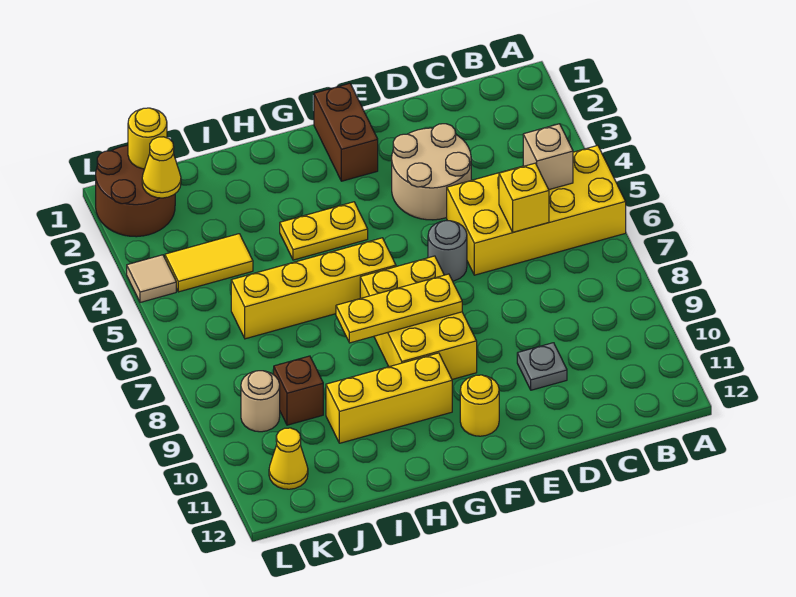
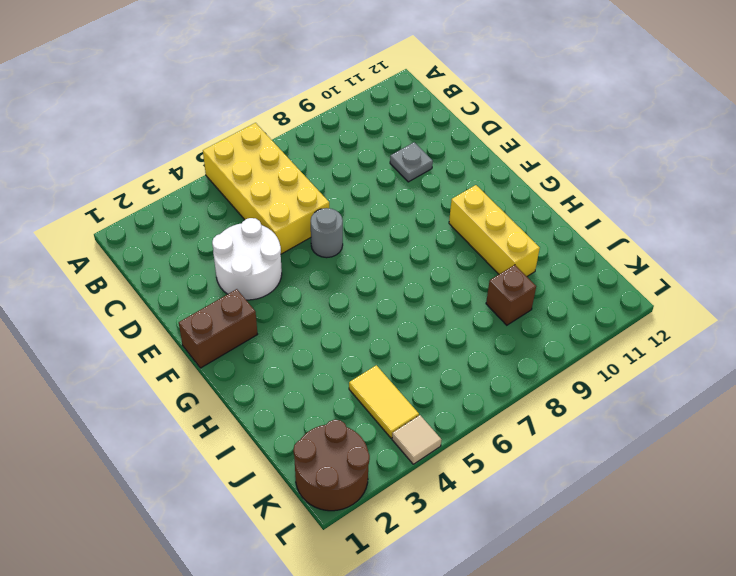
white round brick D3:E4 level 1 -> tan round brick D3:E4 level 1
none -> yellow brick F7:G9 level 1
none -> yellow round brick F11 level 1
none -> yellow plate G4:H4 level 1

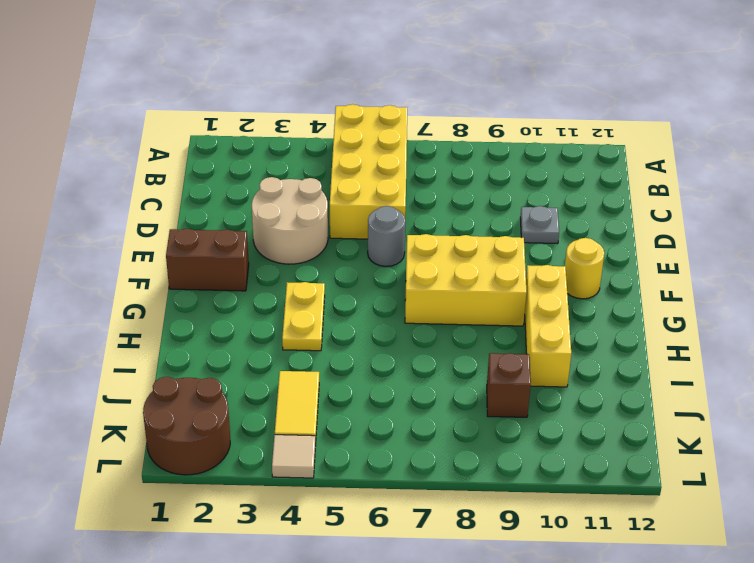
none -> yellow brick G6:J6 level 1
none -> tan round brick K9 level 1
none -> yellow cone K11 level 1

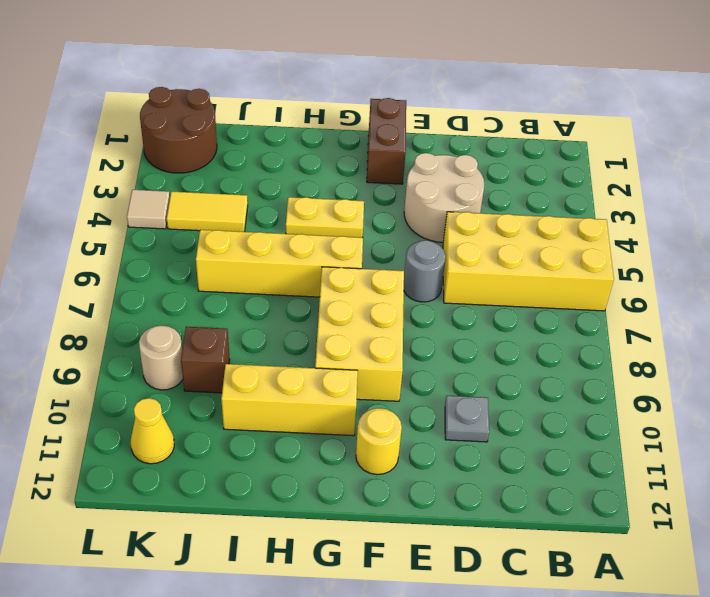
none -> tan brick B5 level 2
none -> yellow brick C6 level 2
none -> yellow plate F8:H8 level 2

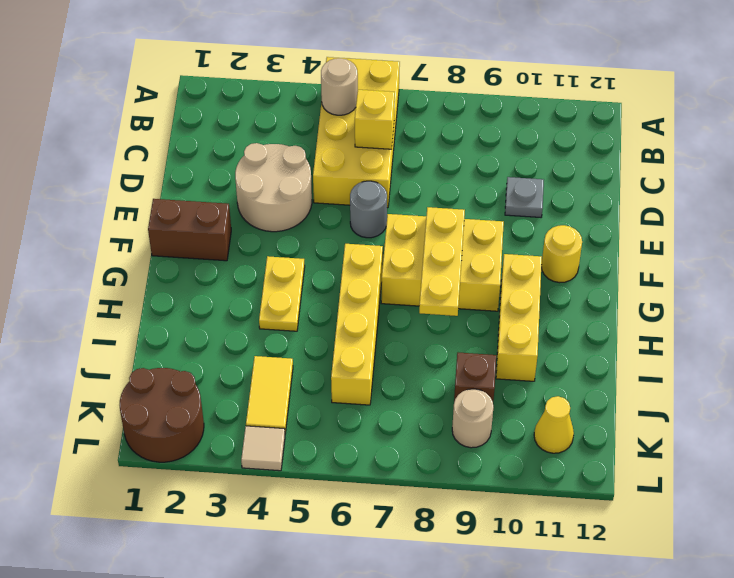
tan round brick B5 level 2 -> tan brick B5 level 2
none -> yellow round brick K1 level 2
none -> yellow cone K2 level 2

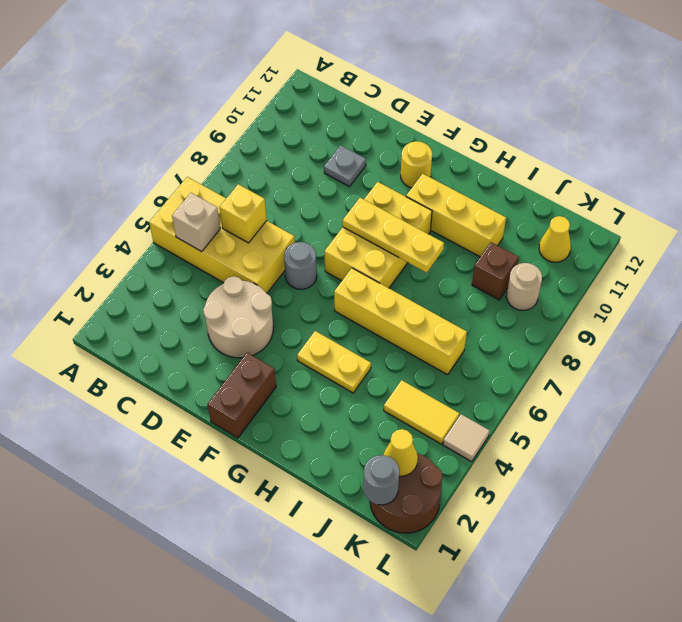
grey round brick K1 level 2 -> yellow round brick K1 level 2

